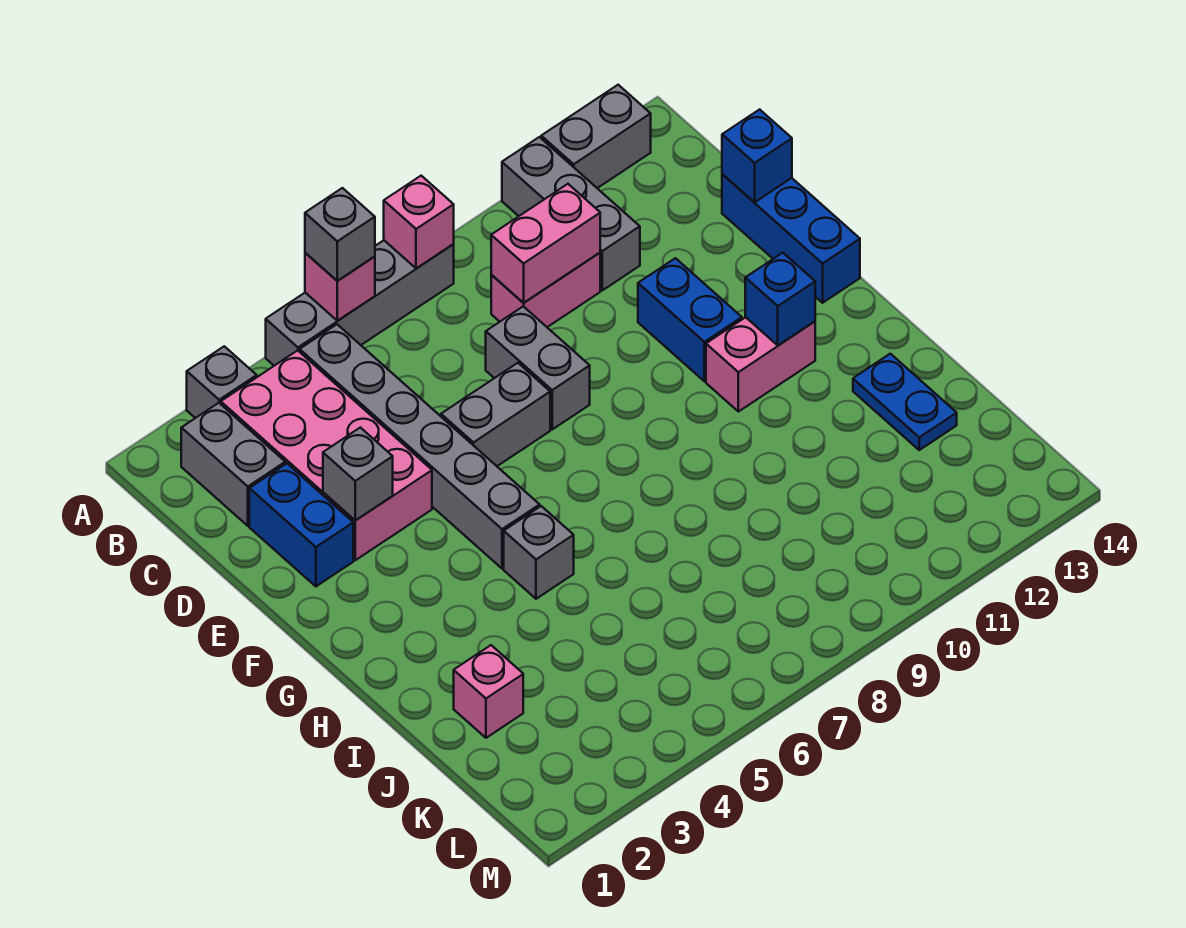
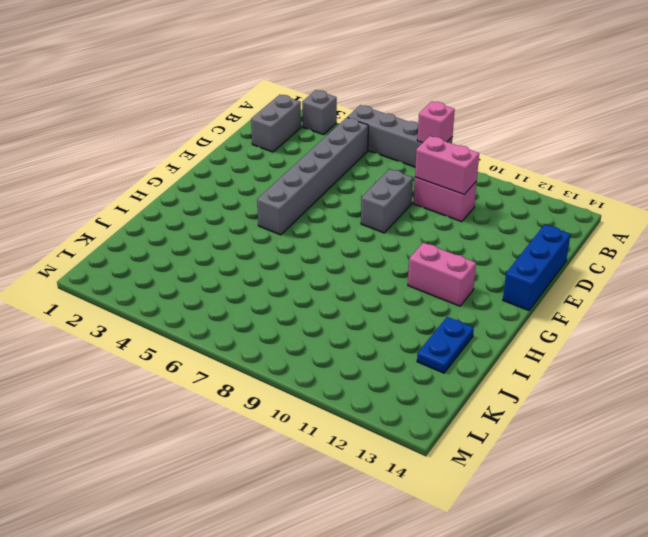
none -> grey brick A11:C11 level 1
none -> grey brick A12:A13 level 1
none -> pink brick B3:E4 level 1

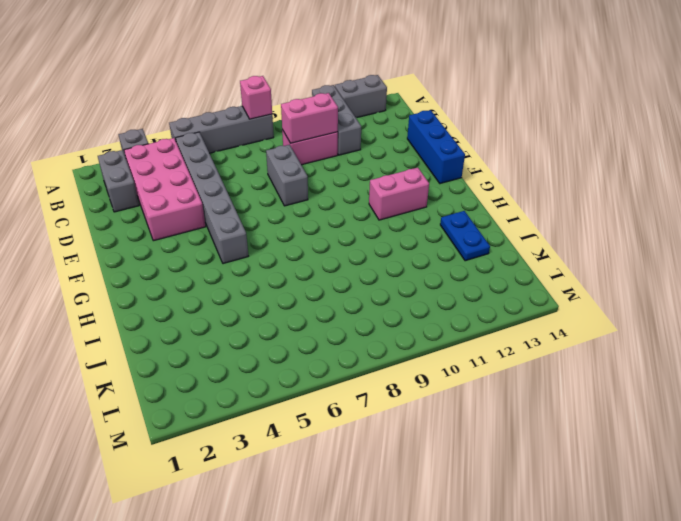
none -> blue brick D2:E2 level 1
none -> grey brick E6:E7 level 1
none -> blue brick E11:F11 level 1

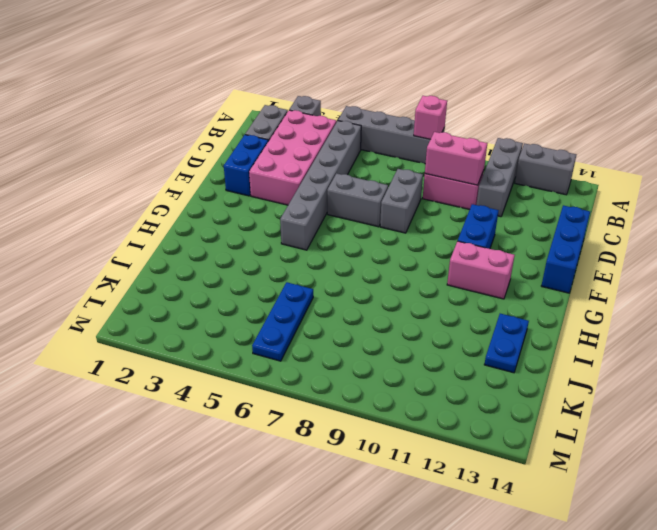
blue plate J6:L6 level 1 -> none
none -> grey brick H5 level 1
none -> pink brick J2 level 1
none -> pink brick A6 level 2

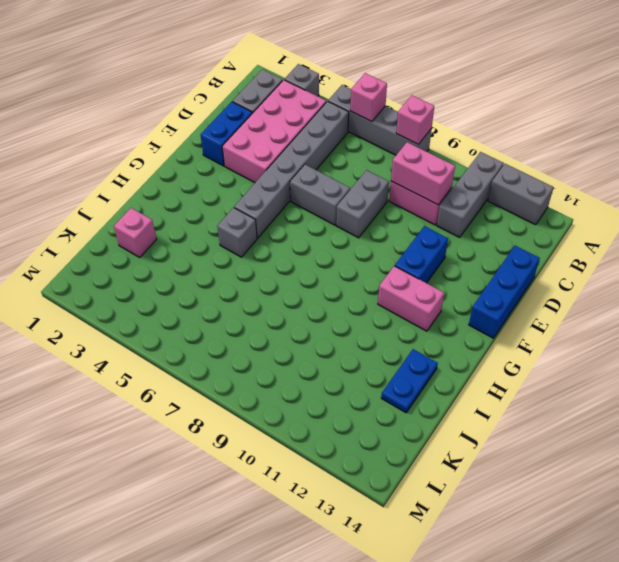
none -> blue brick D14 level 2
none -> grey brick E3 level 2
none -> blue brick G12 level 2

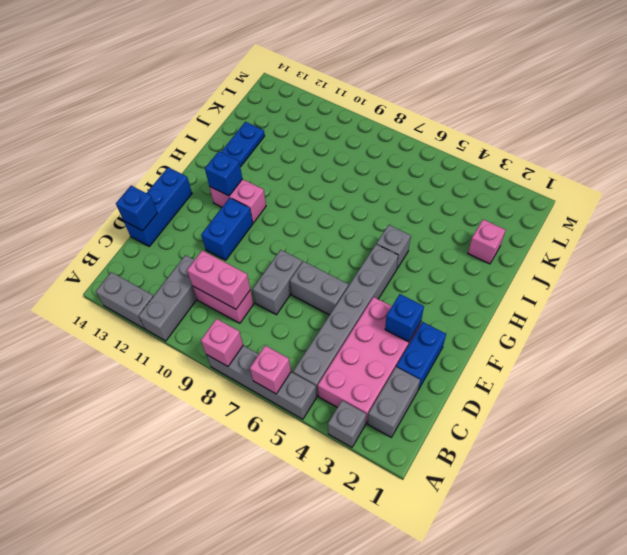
blue brick E3 level 2 -> grey brick E3 level 2
none -> grey brick A6 level 3

